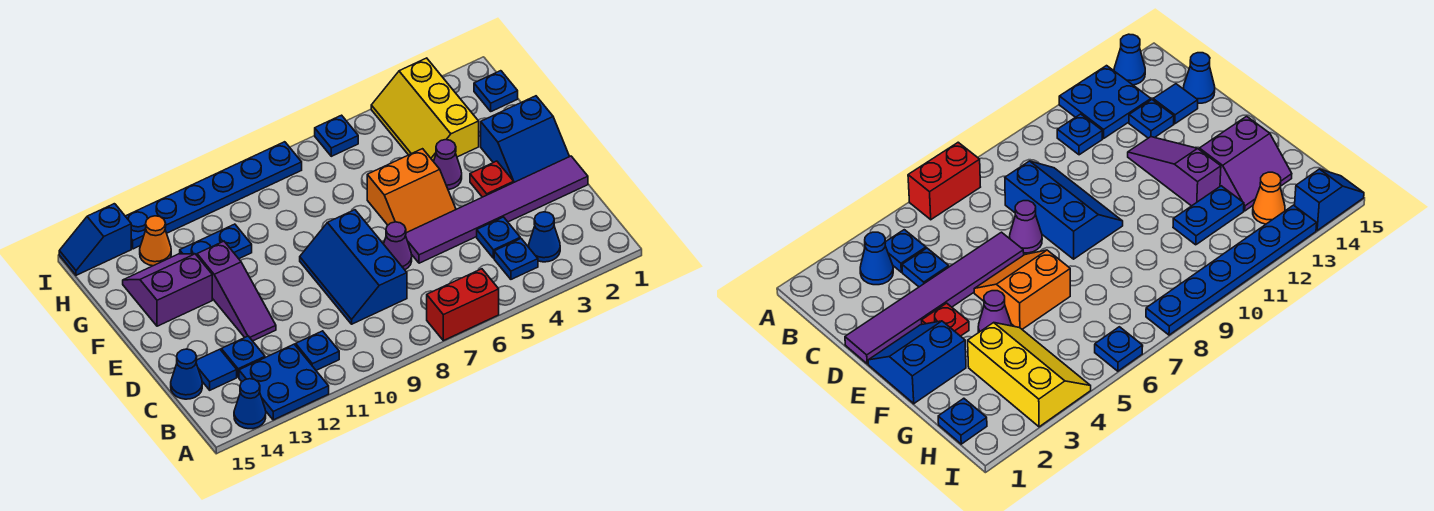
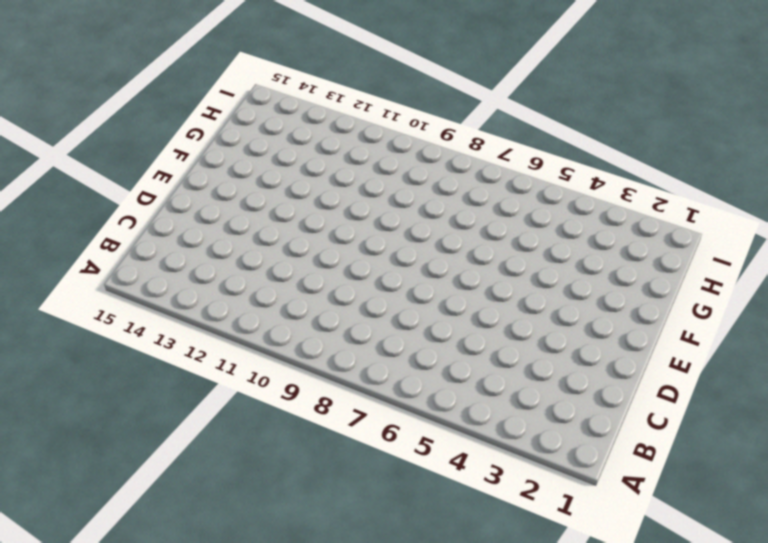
none -> red brick A6:A7 level 1
none -> blue plate A12:B13 level 1
none -> blue cone A14 level 1

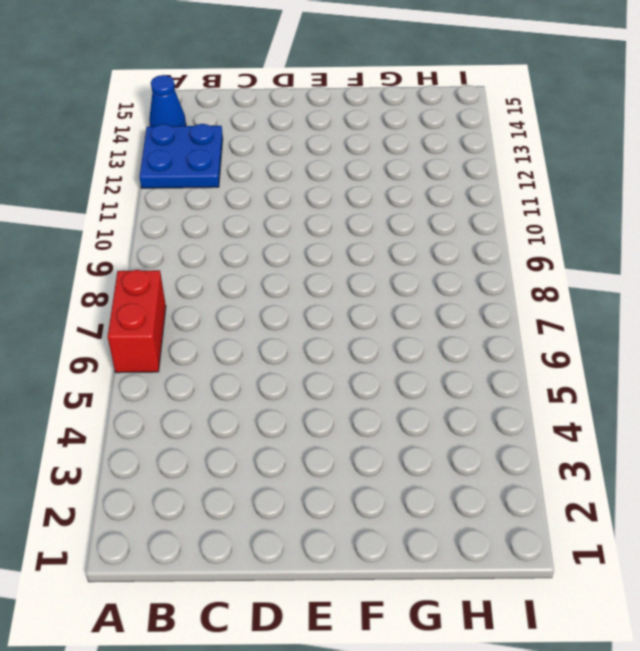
none -> blue cone B3 level 1
none -> blue plate B4 level 1
none -> blue plate B11 level 1

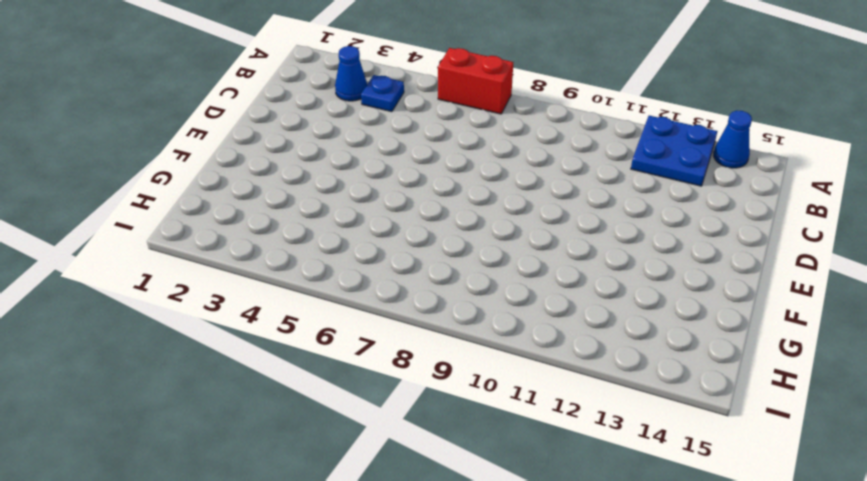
none -> blue plate B11 level 1
none -> blue plate C4 level 1
none -> blue slope C8:E9 level 1 top 8

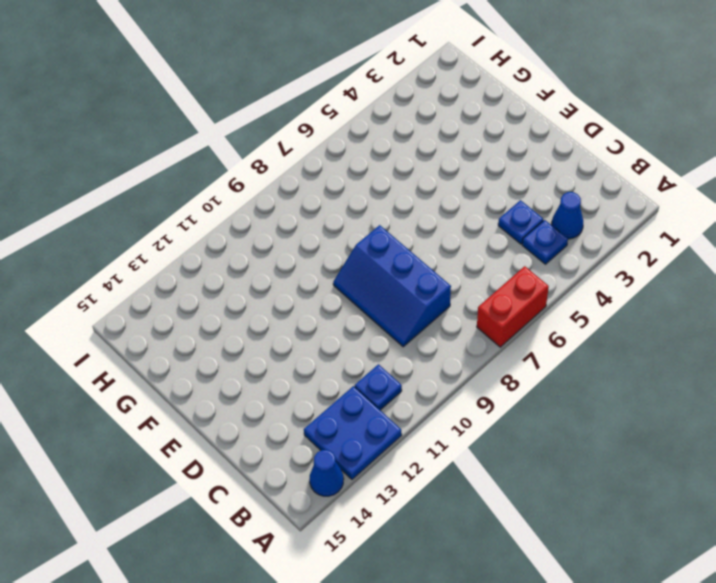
none -> blue plate C13 level 1
none -> blue tile C14 level 1
none -> blue cone C15 level 1

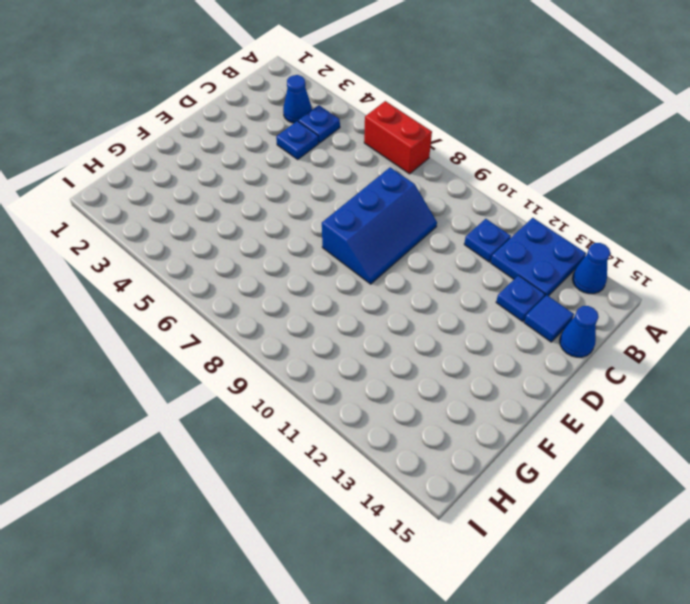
none -> purple tile D1:D6 level 1
none -> purple cone D7 level 1
none -> purple slope D12:F12 level 1 top F

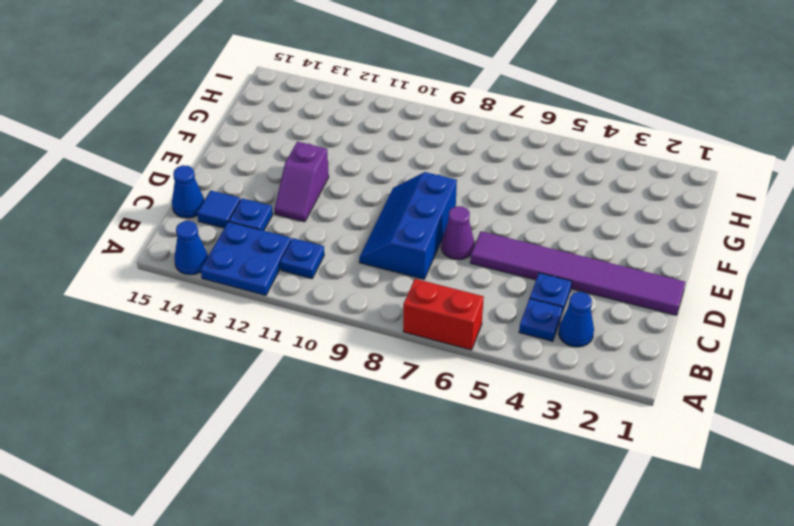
purple slope D12:E12 level 1 top E -> purple slope D12:F12 level 1 top F
none -> blue slope E1:F2 level 1 top F
none -> red plate E3 level 1
none -> orange slope E5:F6 level 1 top F

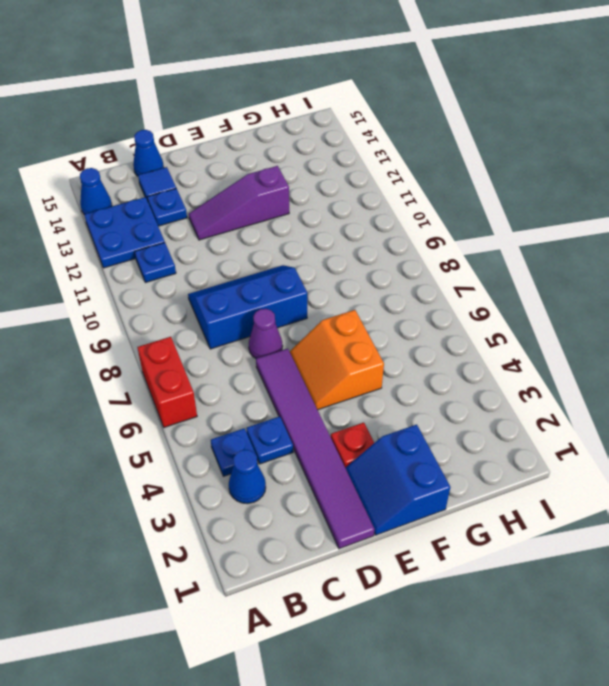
none -> purple cone F4 level 1
none -> purple slope F13:G14 level 1 top F
none -> yellow slope G3:I4 level 1 top 3

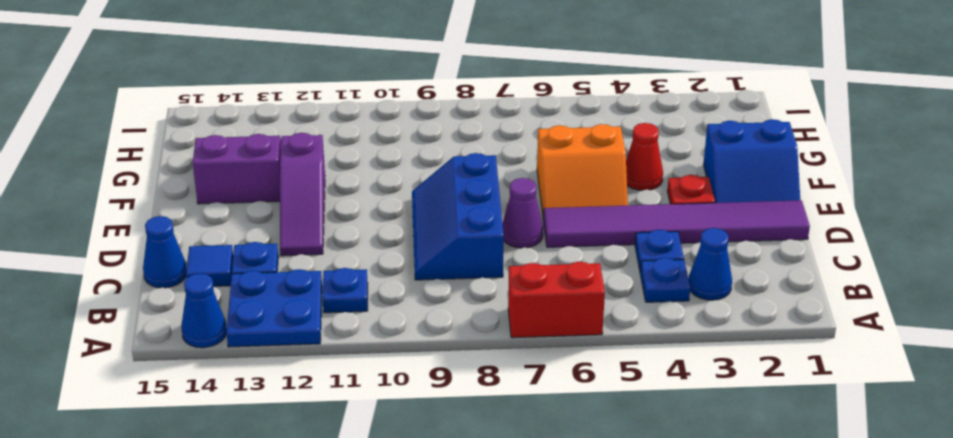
red cone F4 level 1 -> purple cone F4 level 1
none -> yellow slope G3:I4 level 1 top 3
none -> blue plate G11:G12 level 1
none -> blue plate H1 level 1

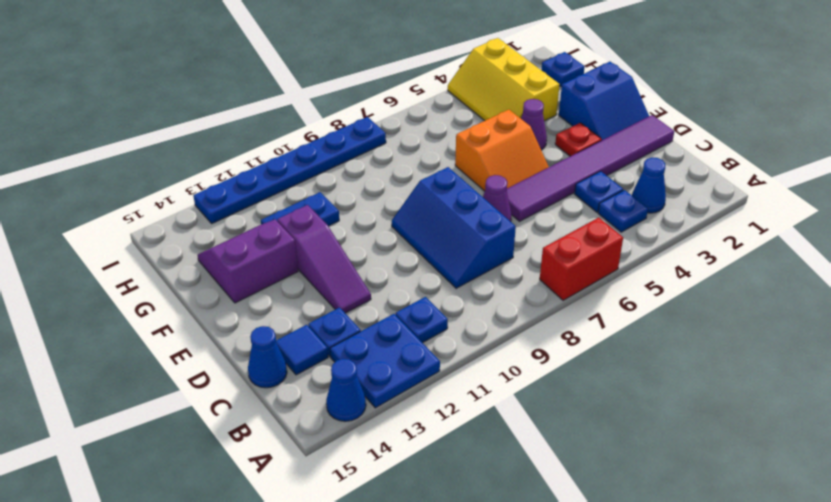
none -> orange cone H13 level 1
none -> blue plate I6 level 1
none -> blue slope I14:I15 level 1 top 14

